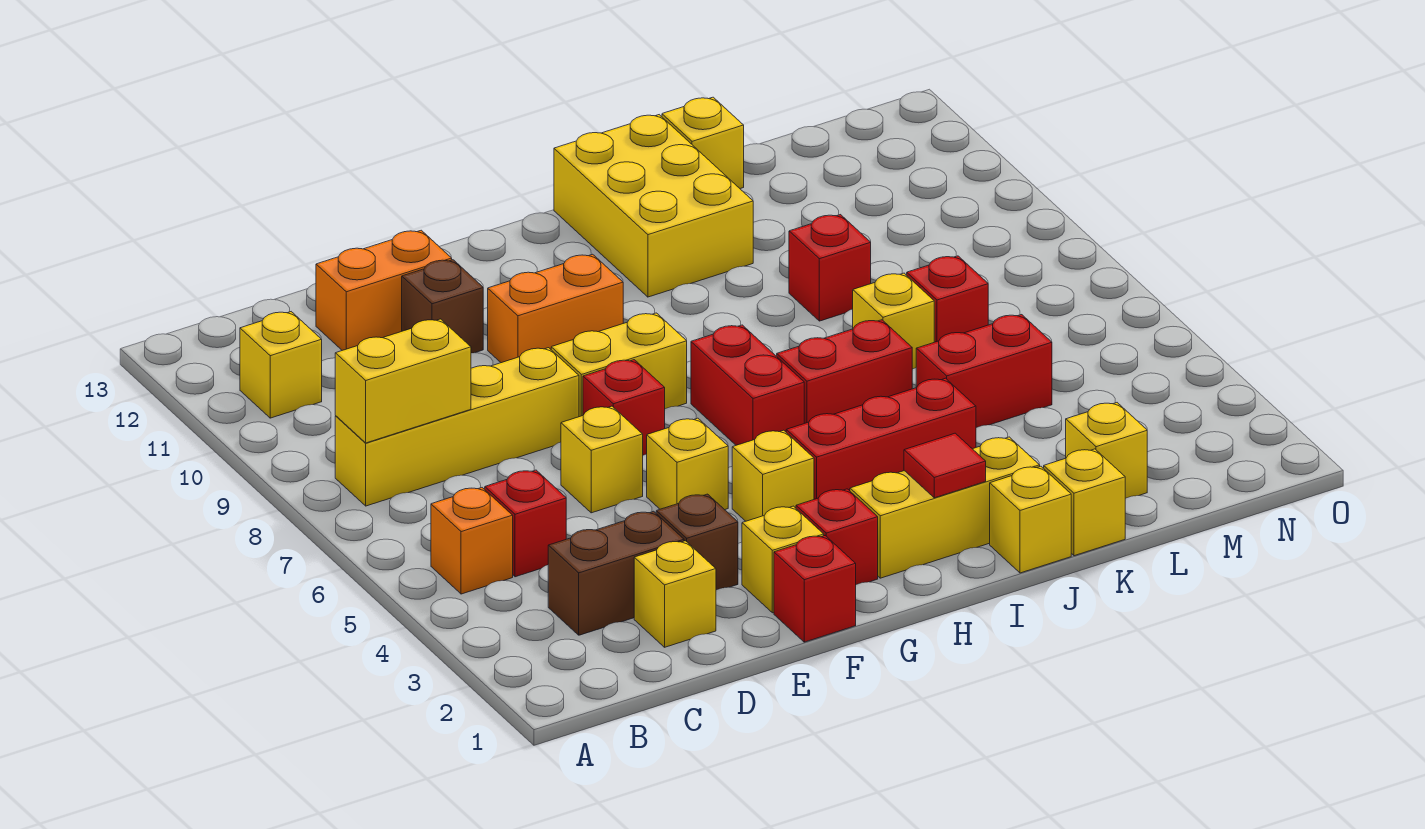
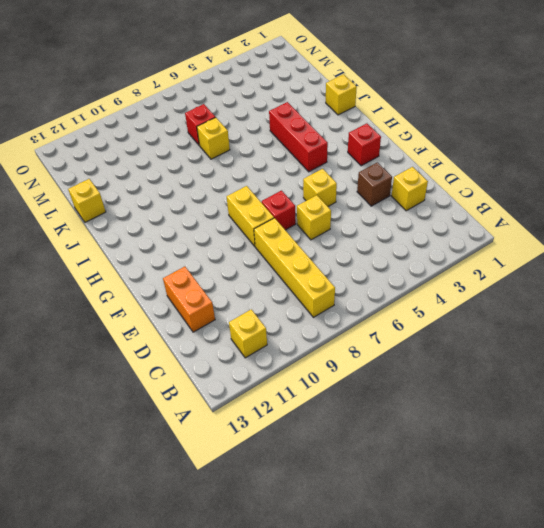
none -> orange brick B5 level 1
none -> brown brick C3:D3 level 1
none -> red brick C5 level 1
none -> brown brick E11 level 1

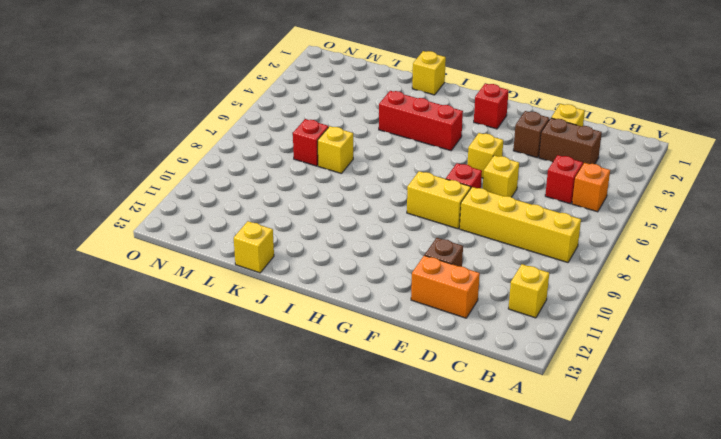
none -> red brick F1 level 1
none -> yellow brick F2 level 1
none -> orange brick F10:G10 level 1
none -> yellow brick G4 level 1

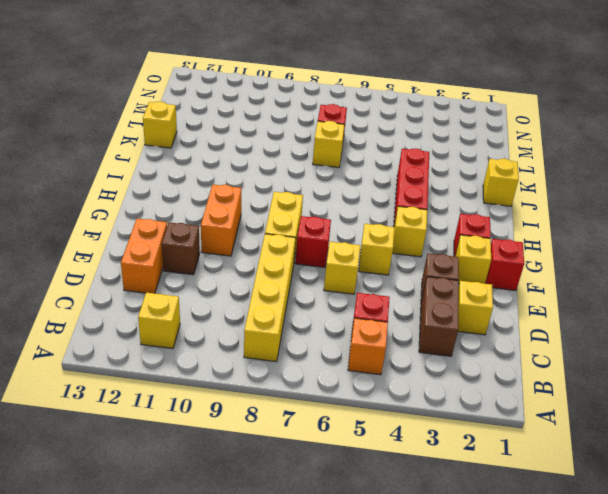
none -> yellow brick H2:J2 level 1
none -> red brick H6:H7 level 1
none -> red brick I6:J6 level 1
none -> yellow brick I11:J13 level 1

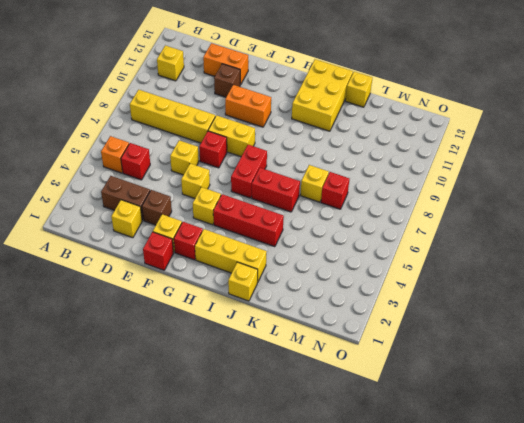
none -> yellow brick K1 level 1
none -> red brick K5:L5 level 1
none -> red brick K9 level 1
none -> yellow brick L2 level 1

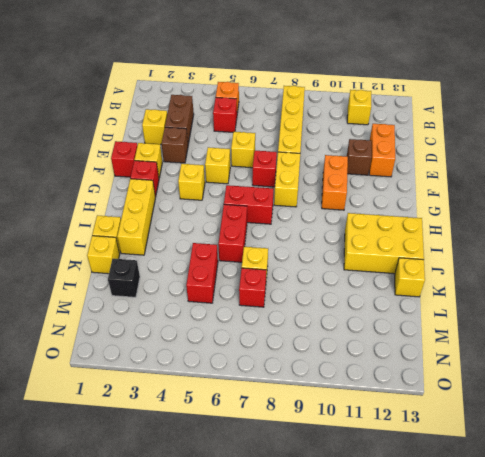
black brick L2 level 1 -> yellow brick L2 level 1
none -> red brick H4:J4 level 1
none -> red brick K9 level 1
none -> yellow brick B8:C8 level 2
none -> red tile I2 level 2

